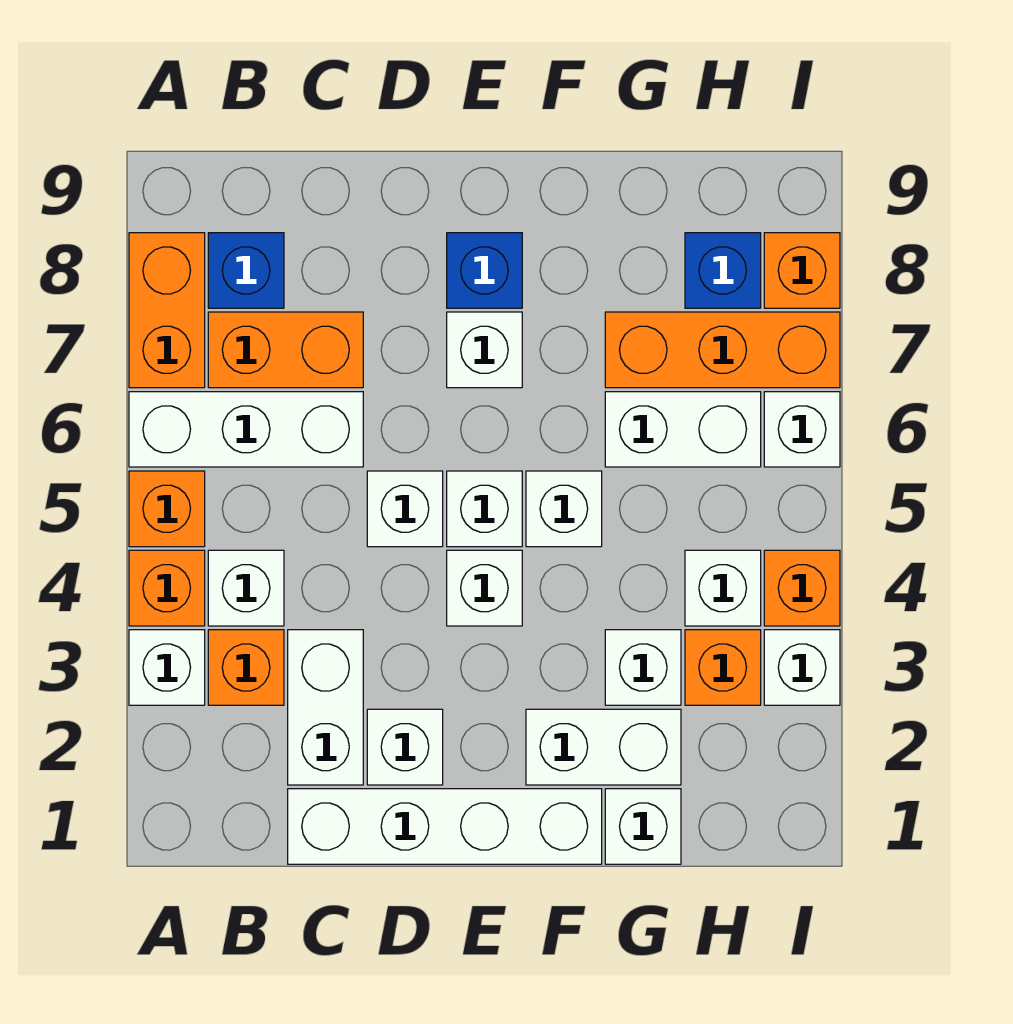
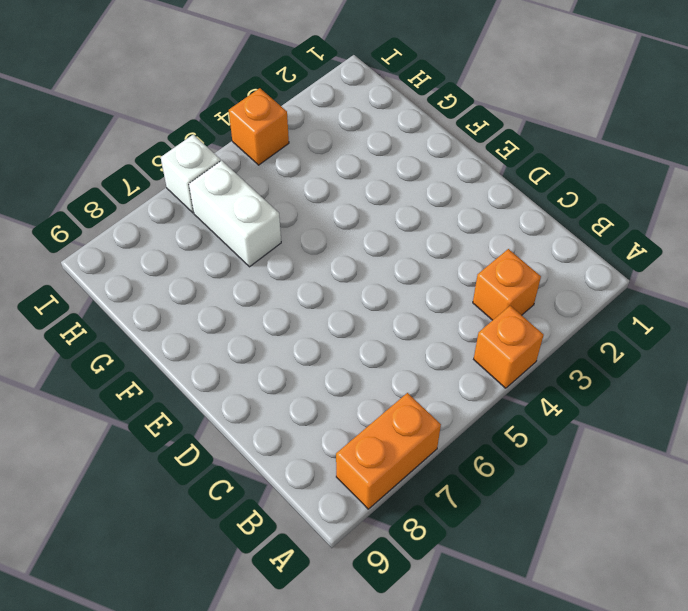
none -> white brick A3 level 1
none -> orange brick A5 level 1
none -> white brick A6:C6 level 1
none -> white brick B4 level 1

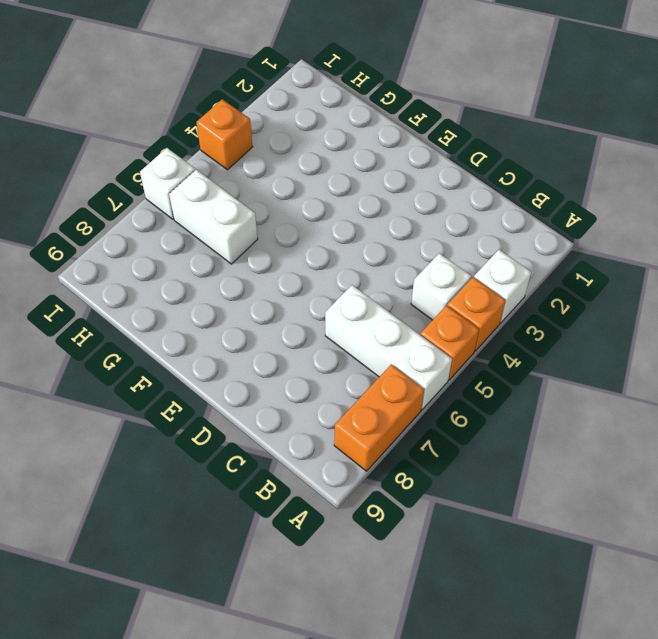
none -> orange brick B3 level 1
none -> orange brick B7:C7 level 1
none -> blue brick B8 level 1
none -> white brick C1:F1 level 1

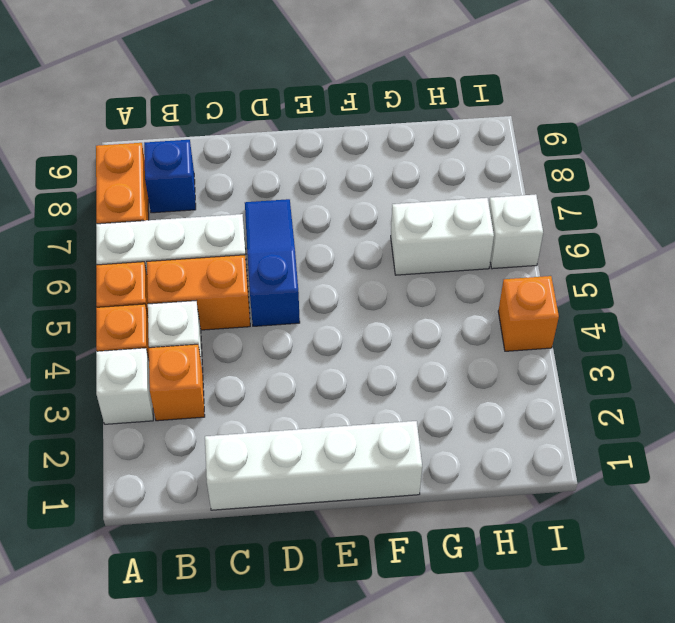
orange brick B5:C5 level 1 -> orange brick B7:C7 level 1
blue slope D5:D7 level 1 top 5 -> white brick D5 level 1
none -> white brick C2:C3 level 1
none -> white brick D2 level 1
none -> white brick E4 level 1
none -> white brick E5 level 1

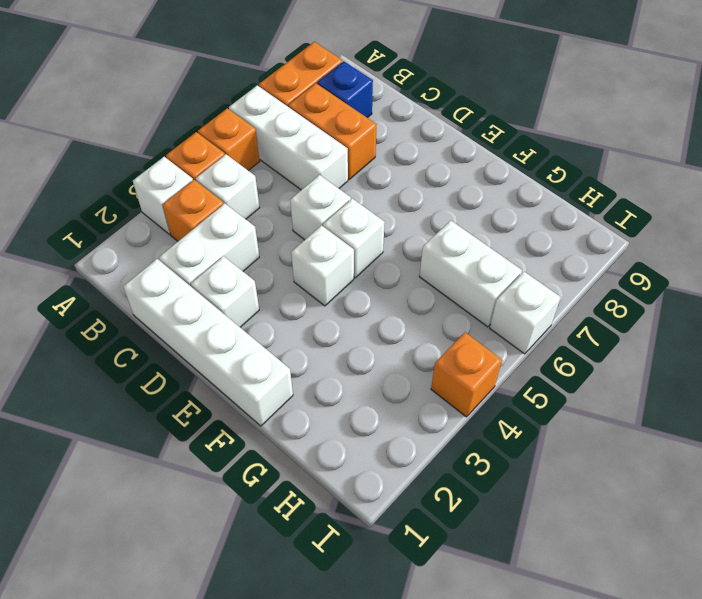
none -> white brick E7 level 1
none -> blue brick E8 level 1
none -> white brick F2:G2 level 1
none -> white brick F5 level 1

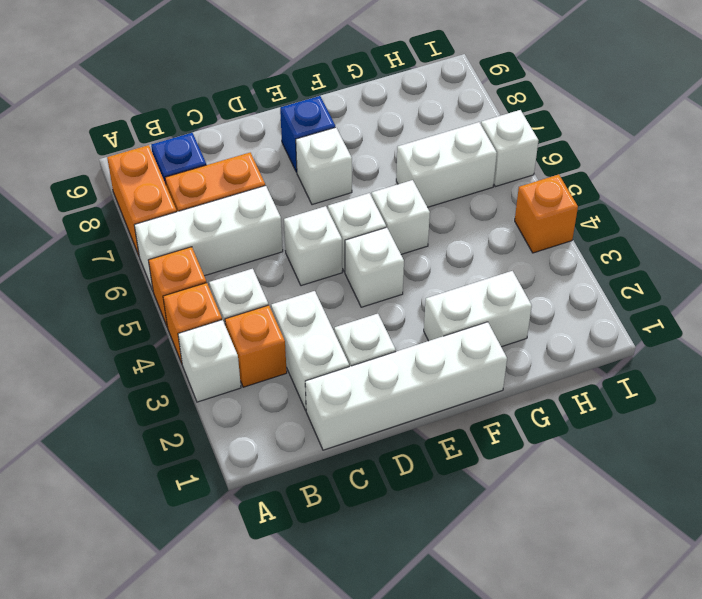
none -> white brick G1 level 1
none -> white brick G3 level 1
none -> orange brick G7:I7 level 1
none -> orange brick H3 level 1

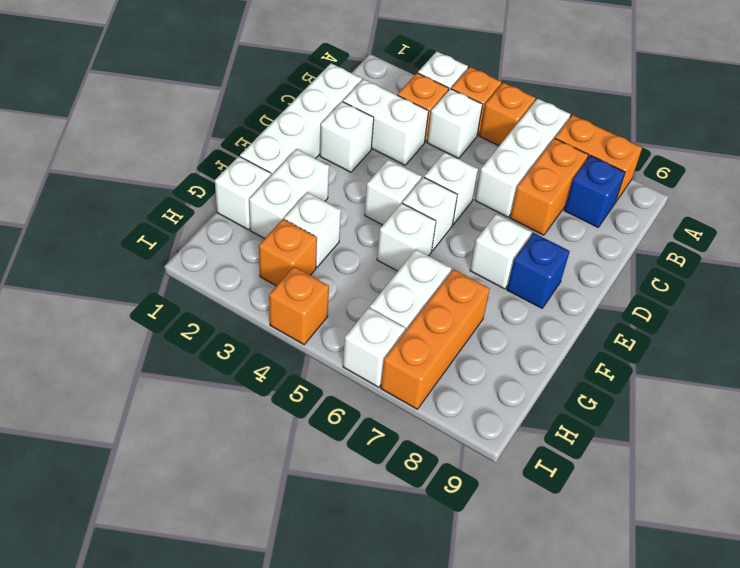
none -> white brick H4 level 1
none -> blue brick H8 level 1
none -> white brick I3 level 1
none -> orange brick I8 level 1

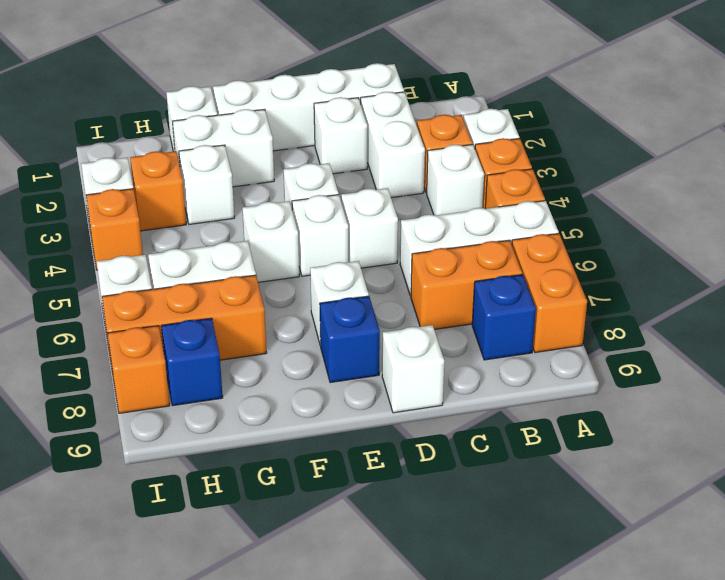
white brick D9 level 1 -> white brick H4 level 1

